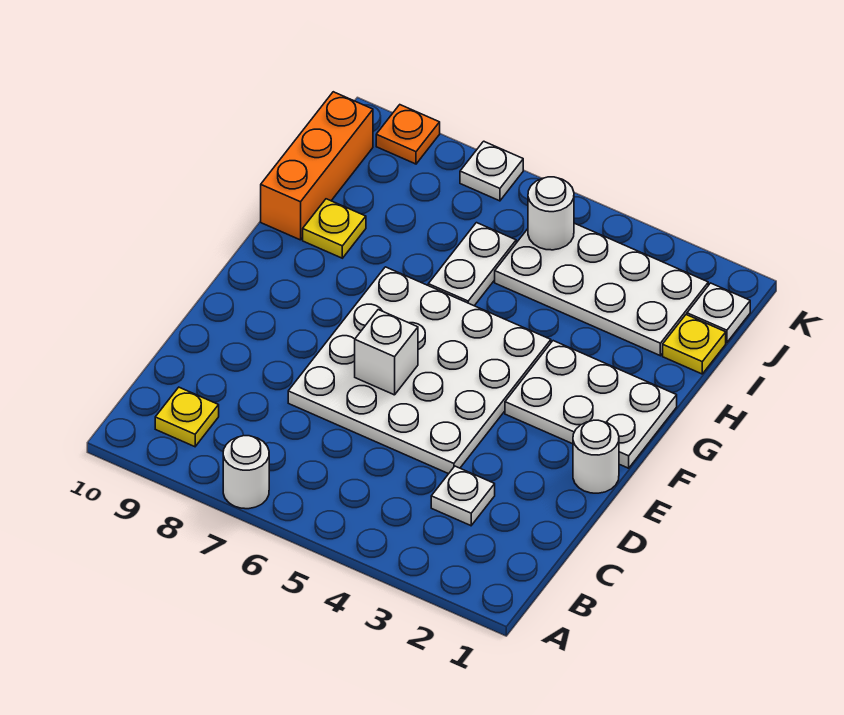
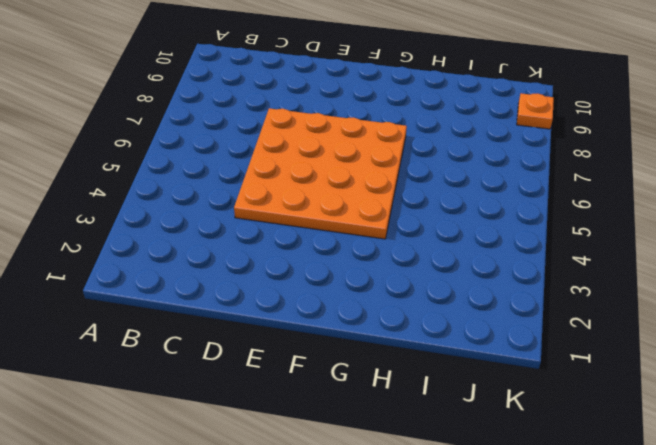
orange plate D4:G7 level 1 -> white plate D4:G7 level 1
none -> white round brick A7 level 1
none -> yellow plate B9 level 1
none -> white plate C3 level 1

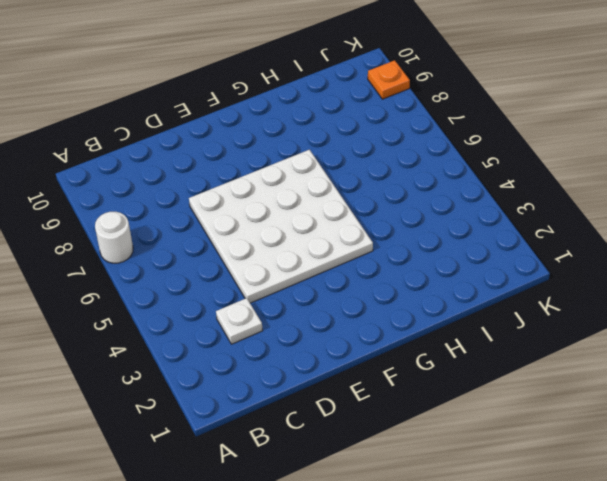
none -> yellow plate B9 level 1
none -> white round brick E1 level 1
none -> white plate F1:G3 level 1

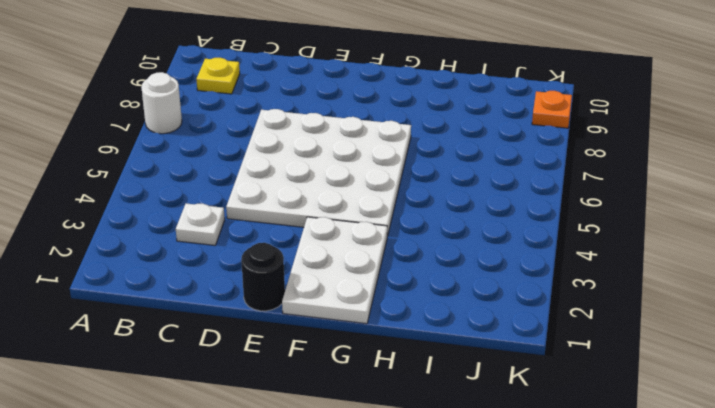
black round brick E1 level 1 -> white round brick E1 level 1
none -> white plate H6:I6 level 1
none -> yellow plate H9 level 1
none -> orange brick H10:J10 level 1

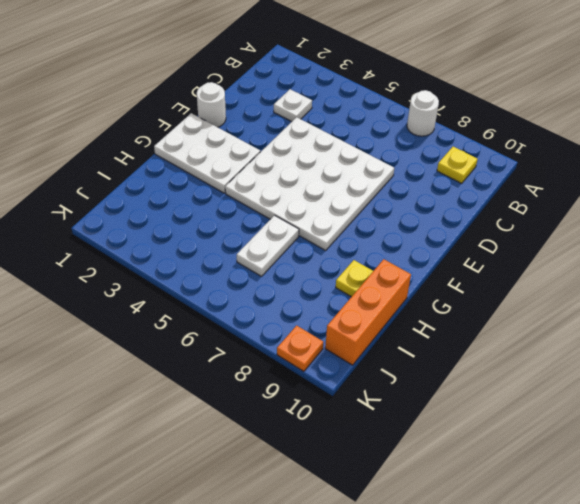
none -> yellow plate I1 level 1
none -> white plate I2:J5 level 1
none -> white plate J1 level 1

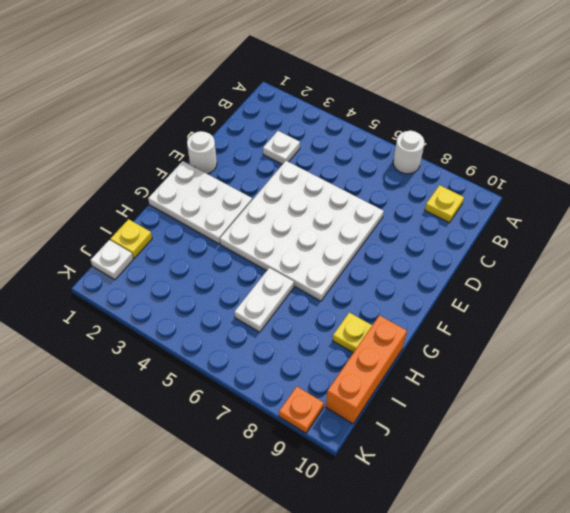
none -> white plate I2:J5 level 1
none -> white plate K7 level 1
none -> white brick E6 level 2

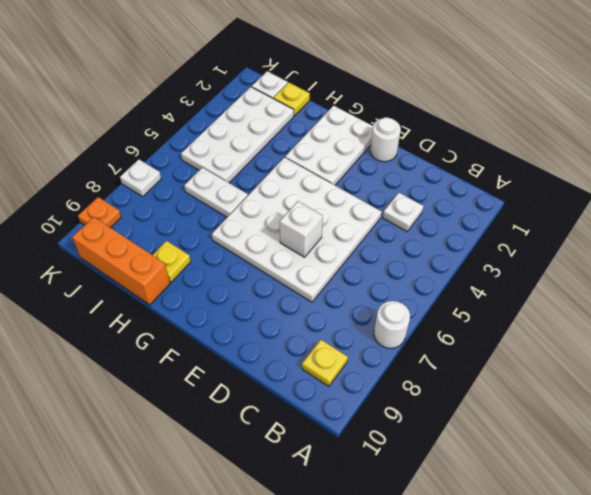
none -> white round brick J5 level 2

